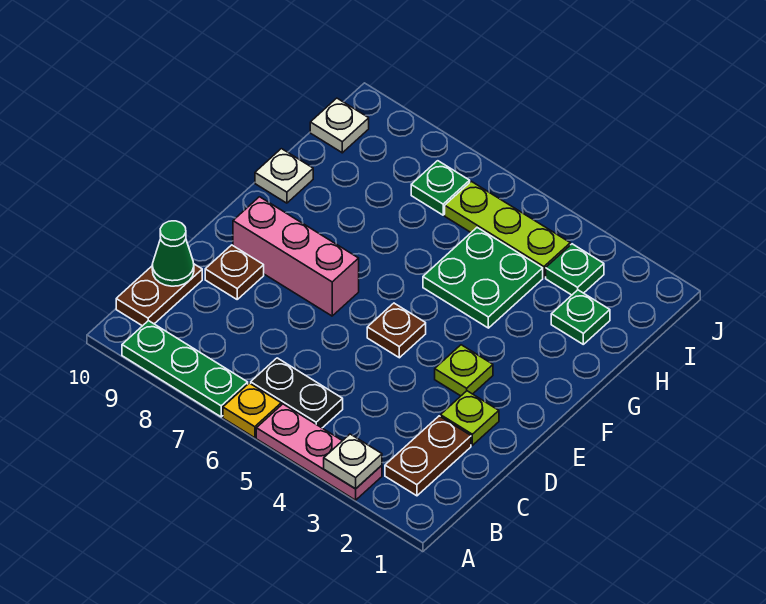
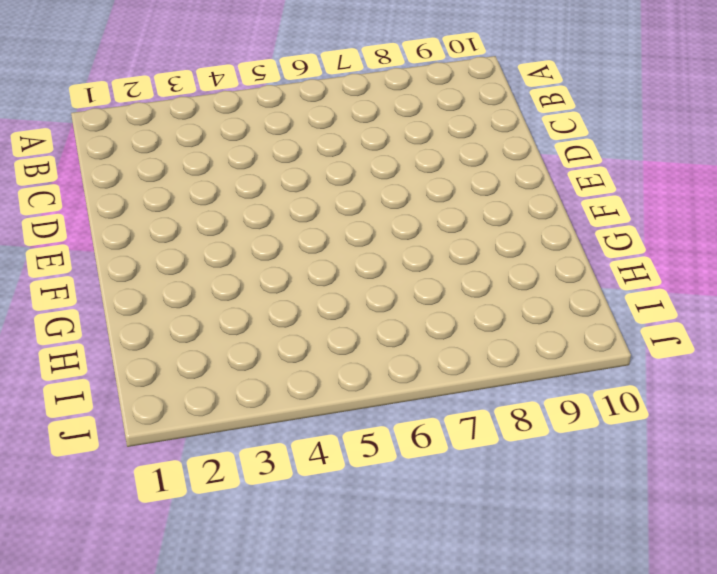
none -> pink plate A3:A5 level 1
none -> yellow plate A6 level 1
none -> green plate A7:A9 level 1

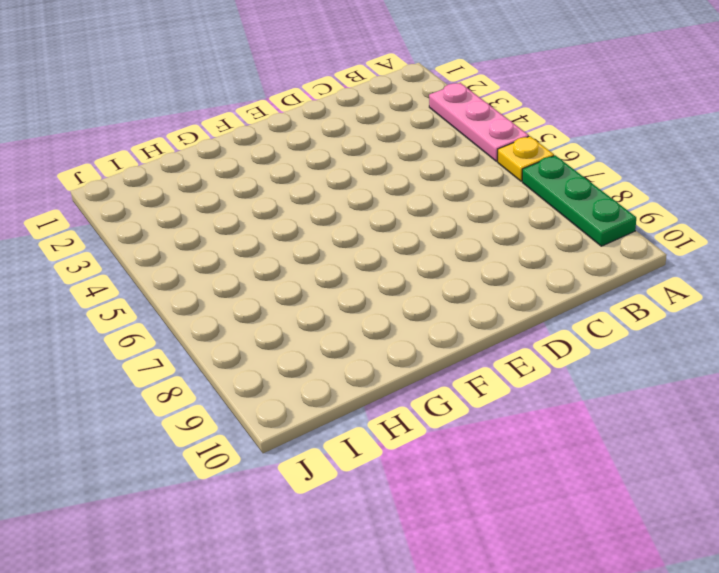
none -> brown plate B2:C2 level 1
none -> black plate B5:B6 level 1
none -> brown plate B10:C10 level 1

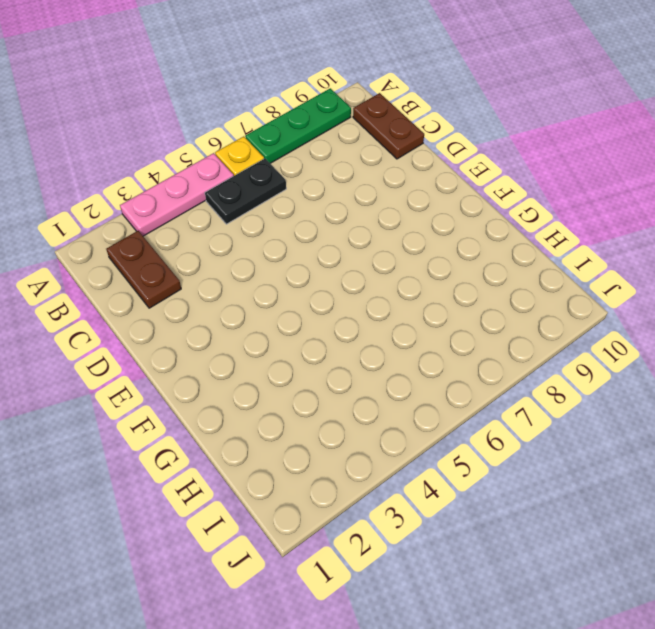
none -> lime plate D2 level 1
none -> brown plate D9 level 1
none -> lime plate E3 level 1

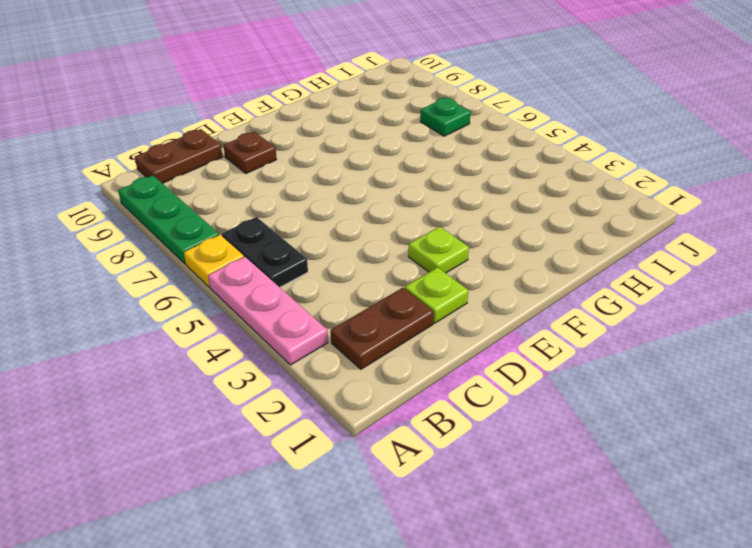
none -> brown plate E5 level 1
none -> pink brick E7:E9 level 1
none -> green plate G4:H5 level 1

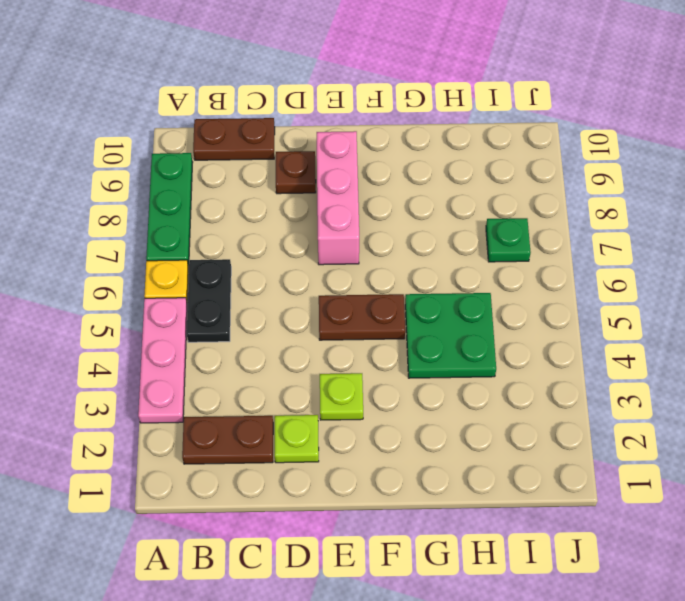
brown plate E5:F5 level 1 -> brown plate E5 level 1
none -> white plate G10 level 1
none -> green plate H2 level 1
none -> green plate I3 level 1

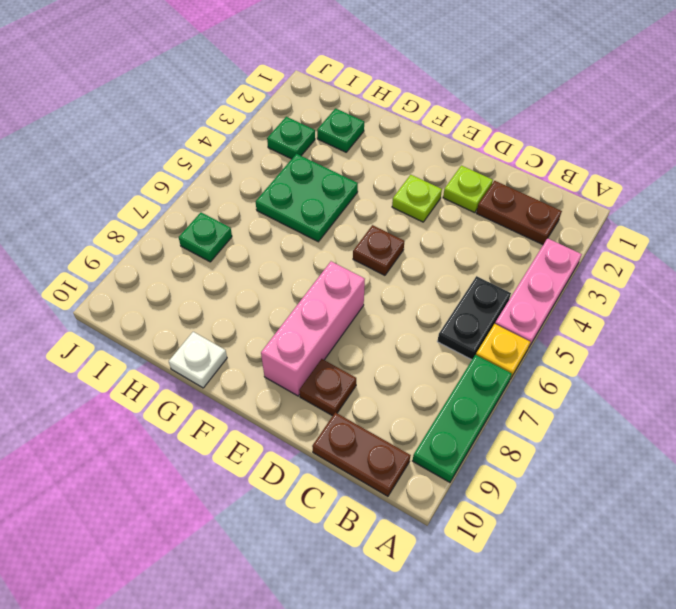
none -> lime plate I4:I6 level 1
none -> white plate I10 level 1
none -> white plate A3 level 2

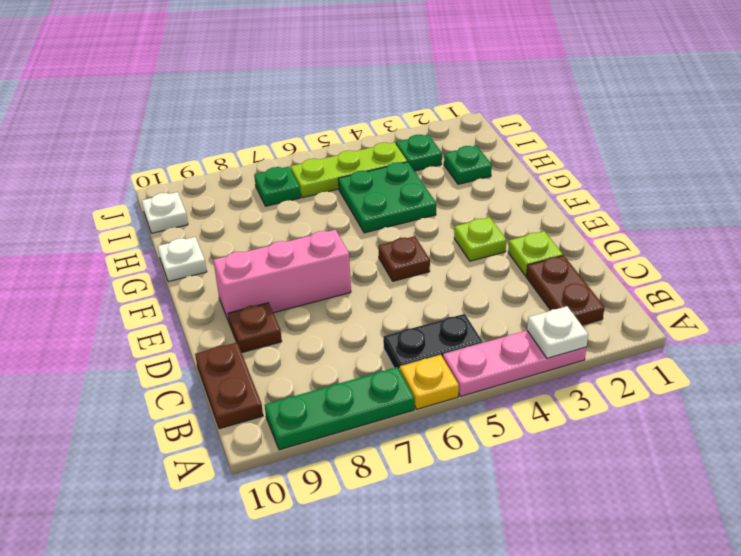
none -> green cone C10 level 2

